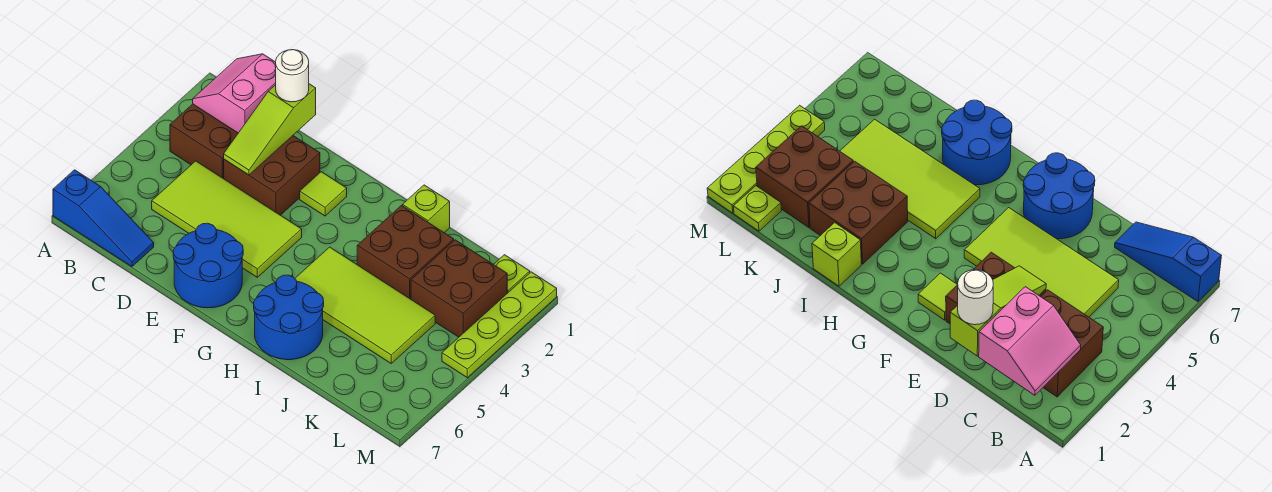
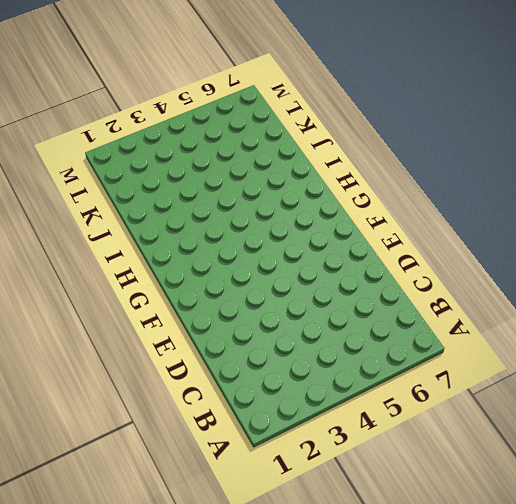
none -> blue slope A7:C7 level 1 top A
none -> brown brick B2:C3 level 1
none -> lime tile C4:F5 level 1

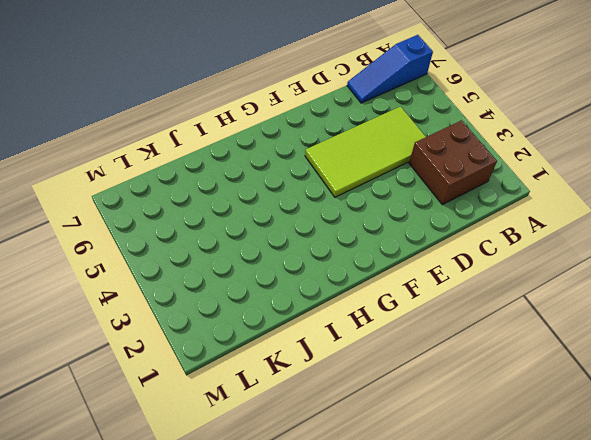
none -> brown brick D2:E3 level 1
none -> blue round brick E6:F7 level 1
none -> lime tile F2 level 1

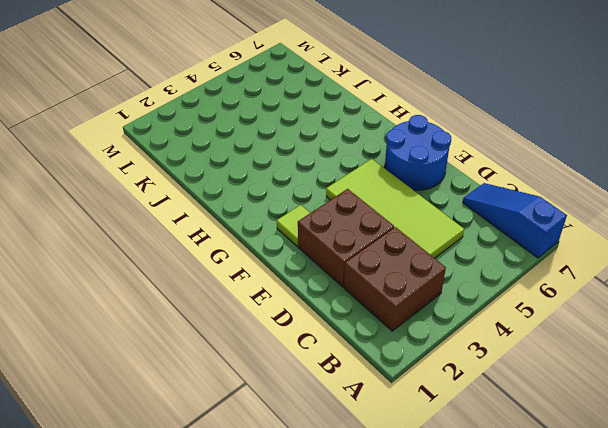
none -> lime tile H4:K5 level 1
none -> blue round brick H6:I7 level 1
none -> lime brick I1 level 1

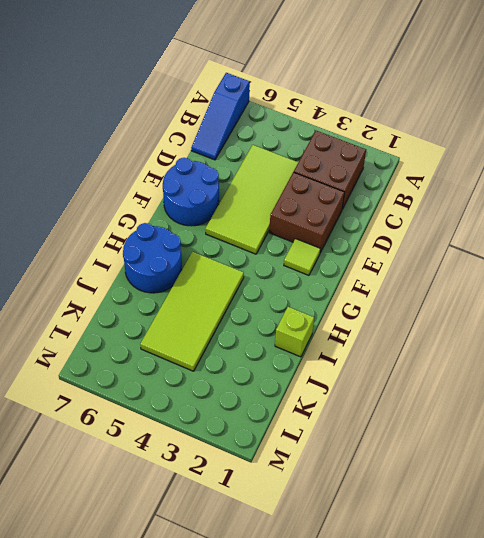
none -> brown brick I2:J3 level 1
none -> brown brick K2:L3 level 1
none -> lime plate L1 level 1

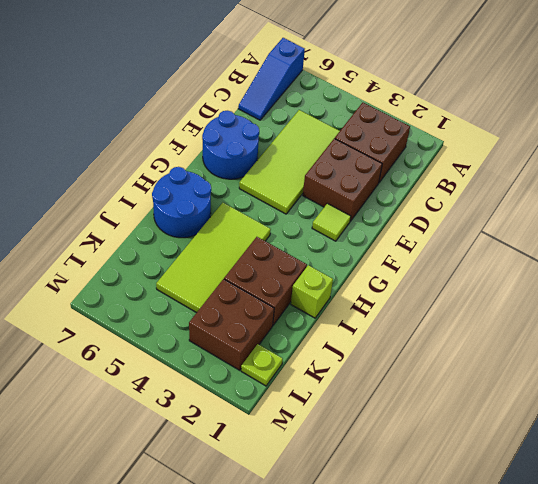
none -> lime plate M1:M4 level 1
none -> pink slope B1:C2 level 2 top C
none -> lime slope D1:D3 level 2 top 1

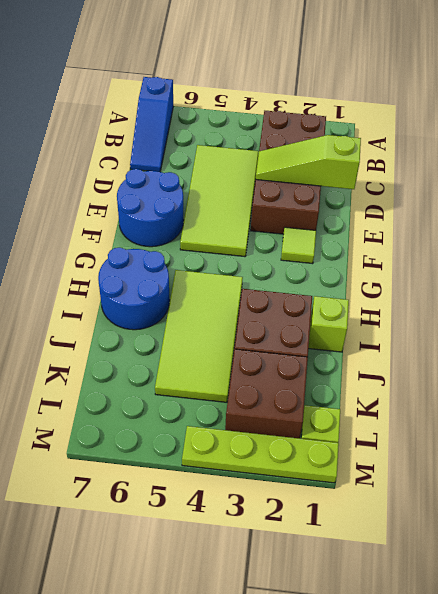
none -> pink slope B1:C2 level 2 top C
none -> white round brick D1 level 3

